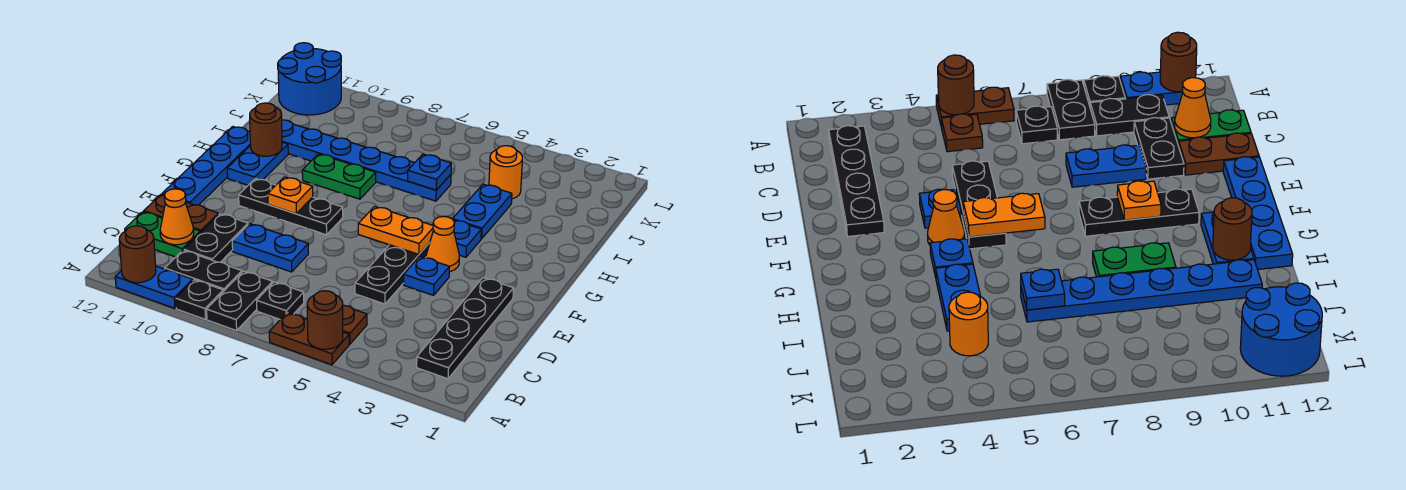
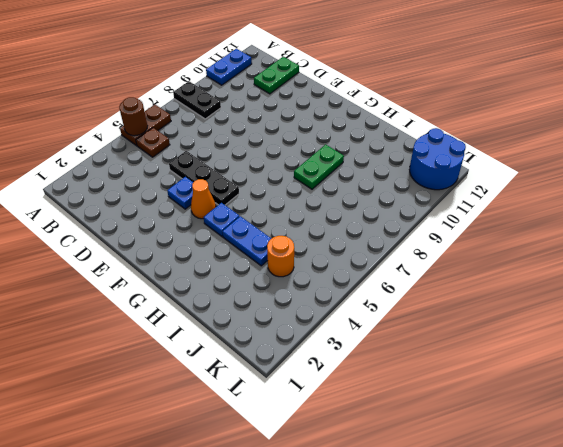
none -> black plate A9 level 1
none -> black plate B2:E2 level 1
none -> black plate B7 level 1
none -> black plate B9:B10 level 1

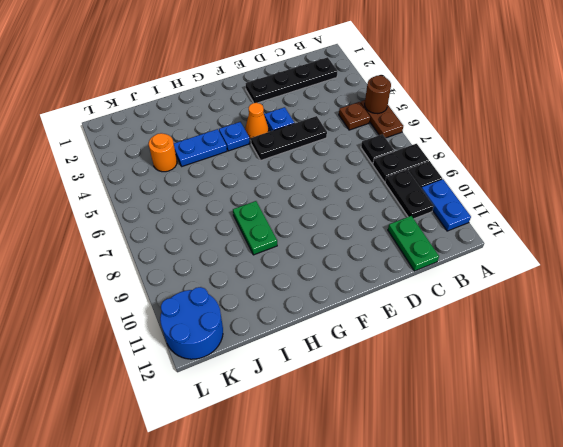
none -> black plate C10:D10 level 1
none -> blue plate D8:D9 level 1
none -> brown plate D11:D12 level 1
none -> blue plate E12:H12 level 1

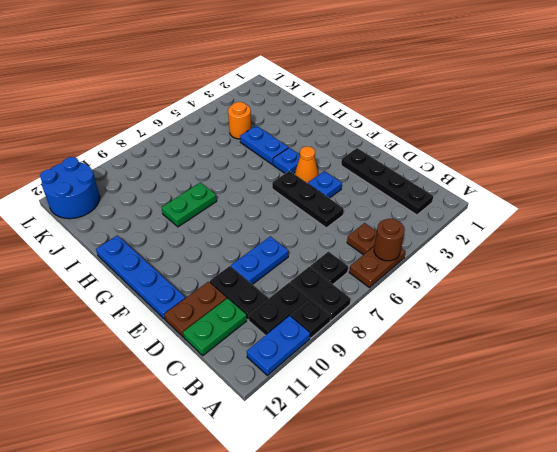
none -> black plate F8:F10 level 1
none -> blue plate G11:H11 level 1
none -> blue plate I6:I11 level 1
none -> brown round brick A11 level 2

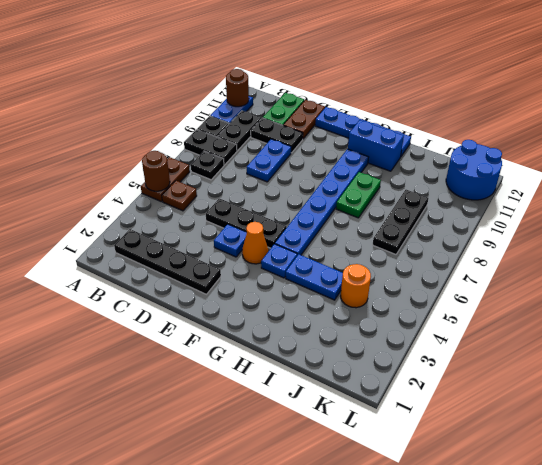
blue plate G5:G10 level 1 -> blue plate I6:I11 level 1
blue brick G11:H11 level 1 -> blue plate G11:H11 level 1
black plate J7:J9 level 1 -> black plate F8:F10 level 1
none -> orange cone C11 level 2
none -> orange plate F5:F6 level 2
none -> orange plate F9 level 2
none -> brown round brick H11 level 2

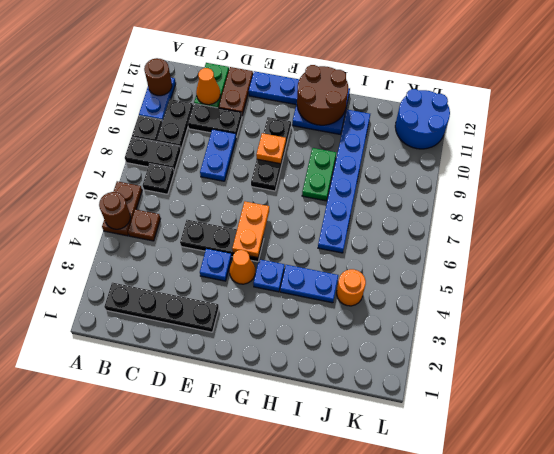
brown round brick G11:H12 level 2 -> brown round brick H11 level 2
none -> blue plate I6 level 2

